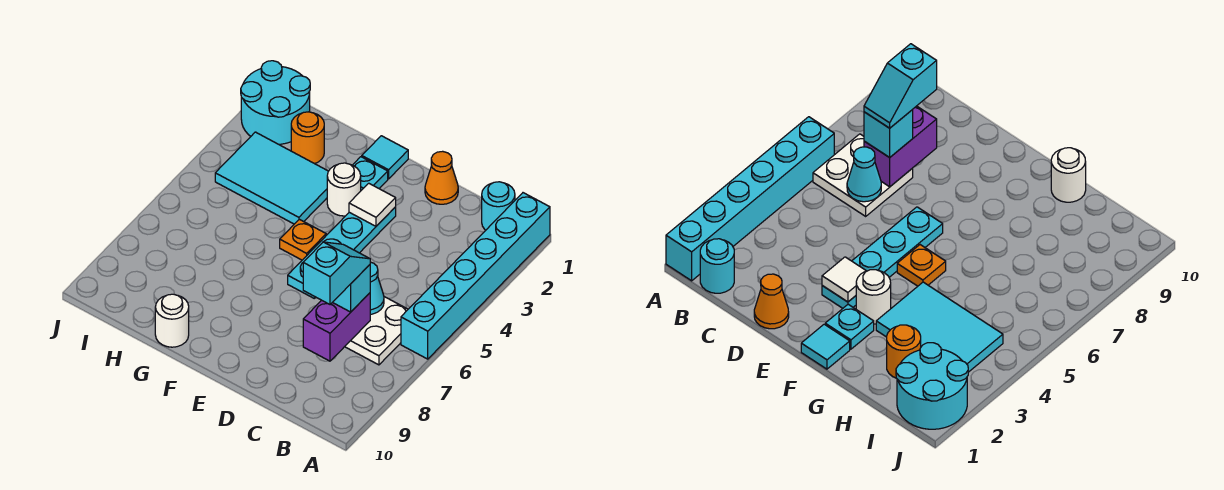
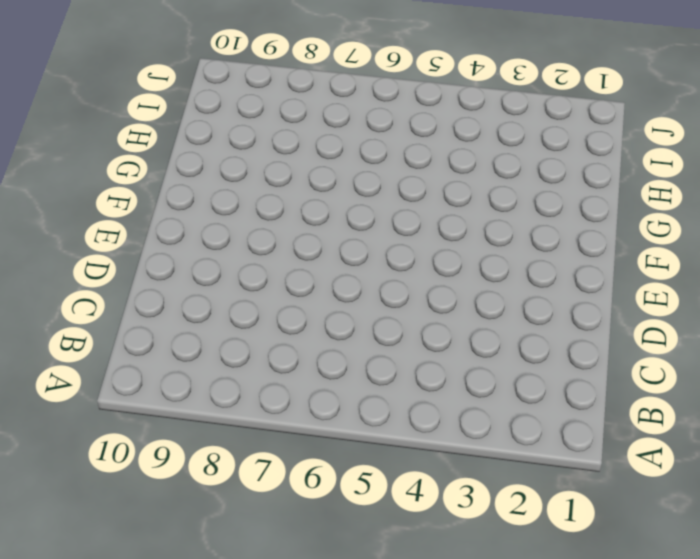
none -> cyan brick A1:A6 level 1
none -> cyan round brick B1 level 1
none -> white plate B6:C7 level 1

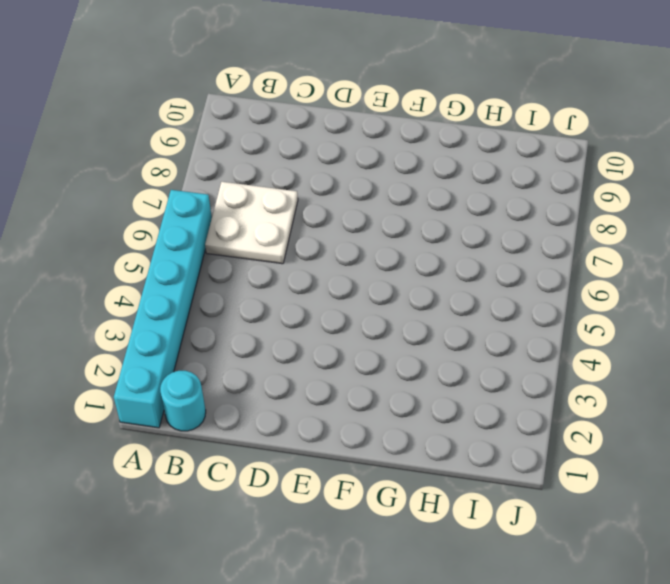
none -> orange cone D1 level 1
none -> cyan plate E3:E6 level 1
none -> cyan tile F1 level 1

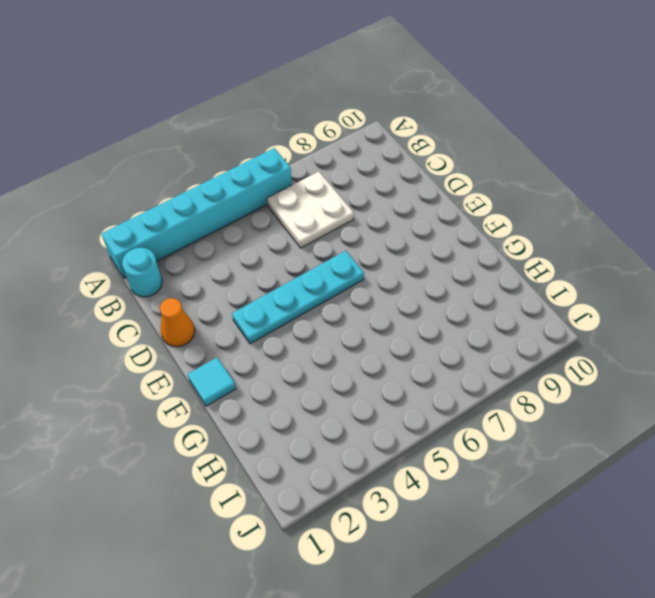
none -> cyan plate F2 level 1
none -> white round brick F3 level 1
none -> orange plate F5 level 1

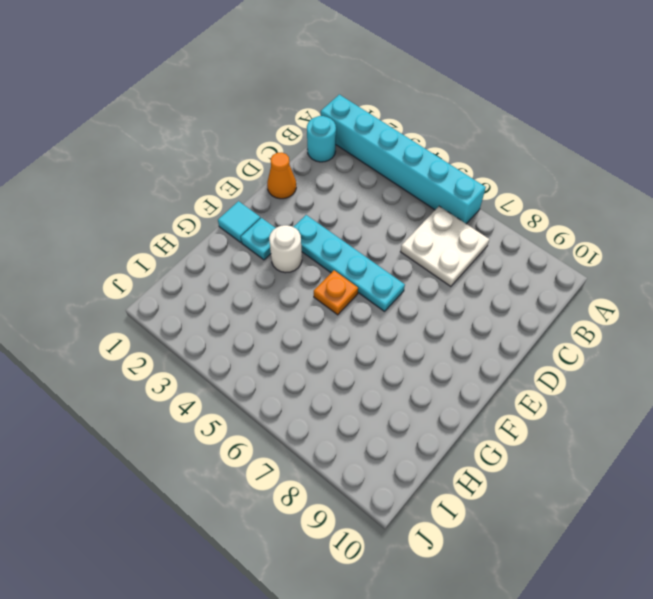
none -> cyan tile G3:I4 level 1
none -> white round brick G10 level 1
none -> orange round brick H2 level 1

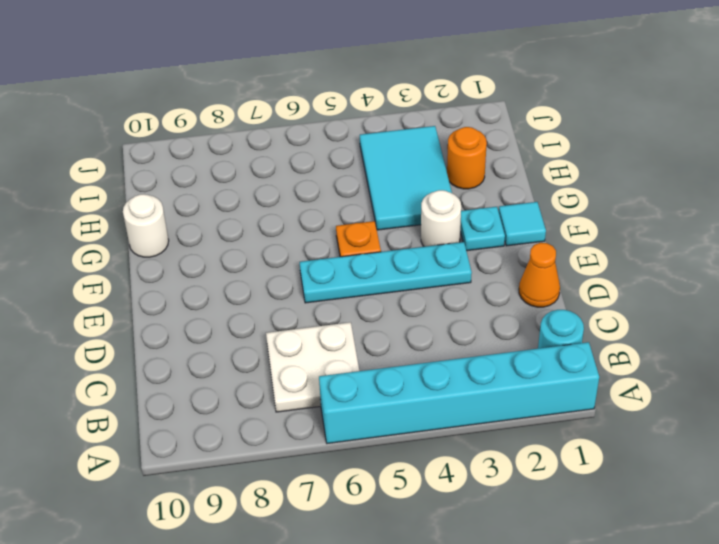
none -> cyan round brick I1:J2 level 1
none -> cyan cone C6 level 2
none -> purple brick C7:C8 level 2

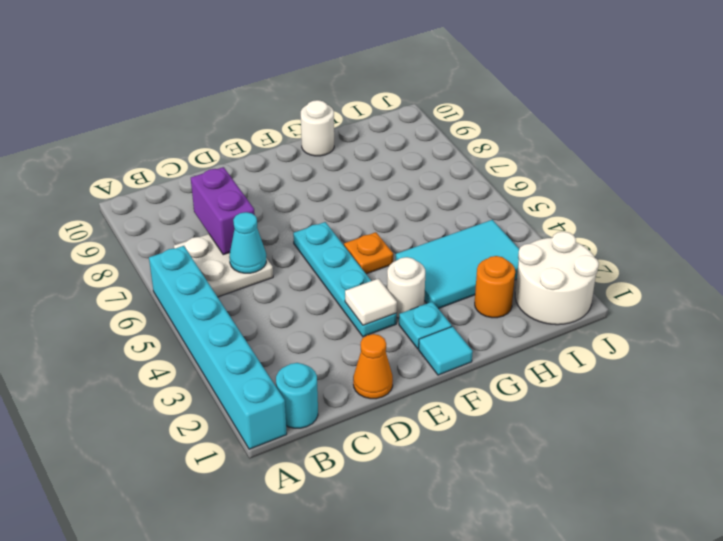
white round brick I1:J2 level 1 -> cyan round brick I1:J2 level 1
none -> cyan brick C7 level 3
none -> cyan slope C7:C8 level 4 top 8

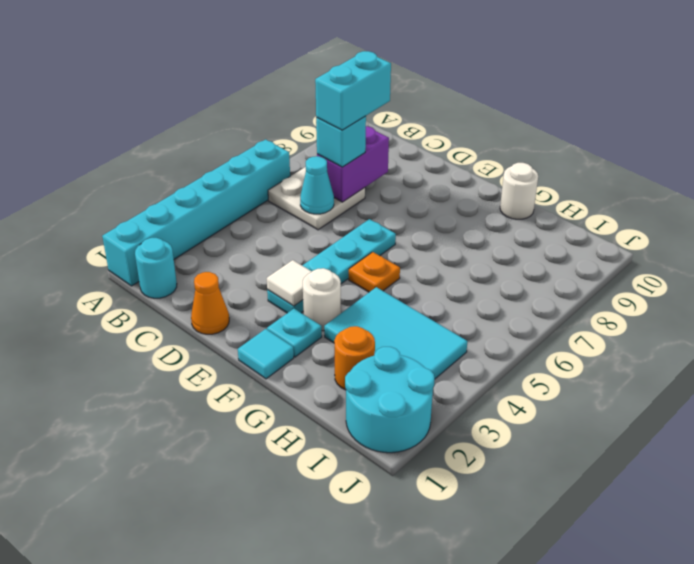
cyan brick C7:C8 level 4 -> cyan slope C7:C8 level 4 top 8

